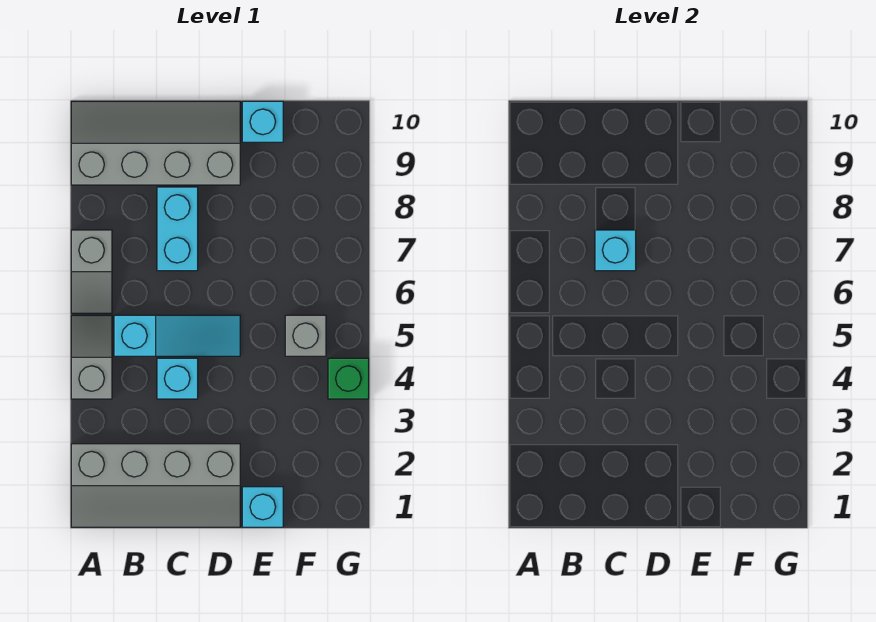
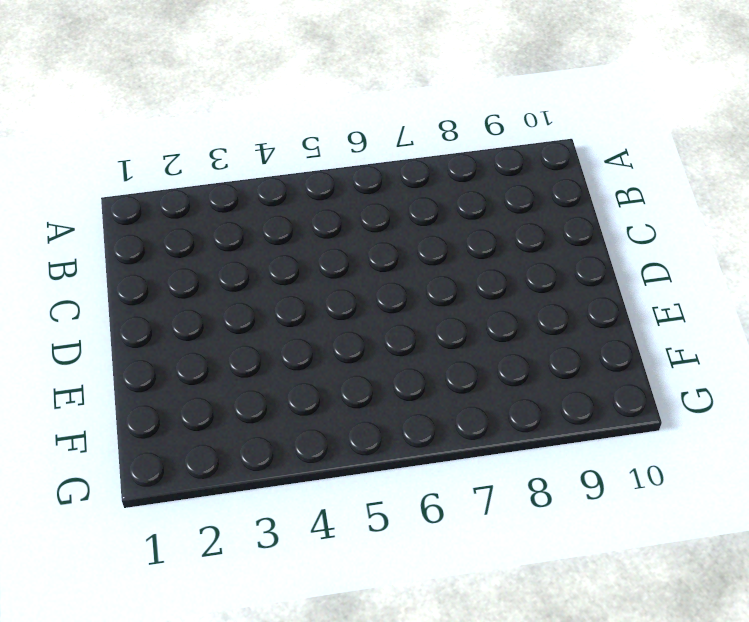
none -> grey slope A1:D2 level 1 top 2
none -> grey slope A4:A5 level 1 top 4
none -> grey slope A6:A7 level 1 top 7

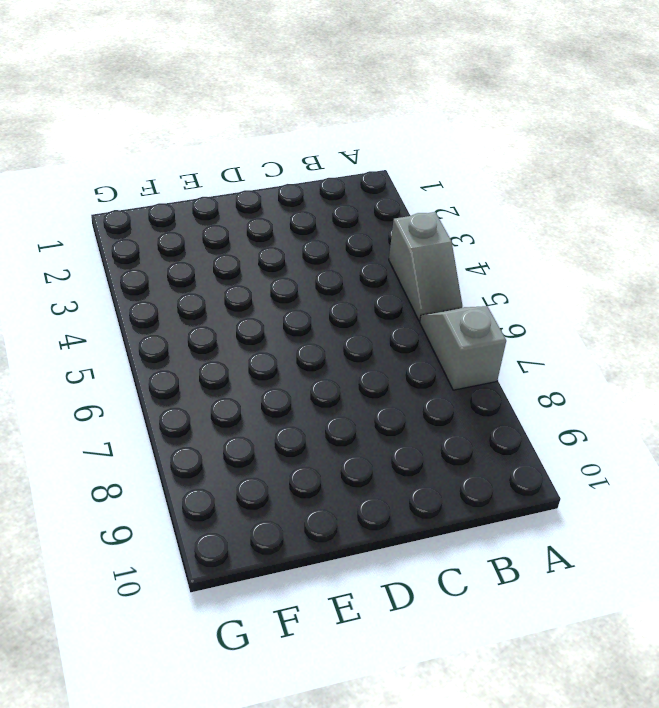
none -> grey slope A1:D2 level 1 top 2
none -> grey slope A9:D10 level 1 top 9
none -> cyan slope B5:D5 level 1 top B

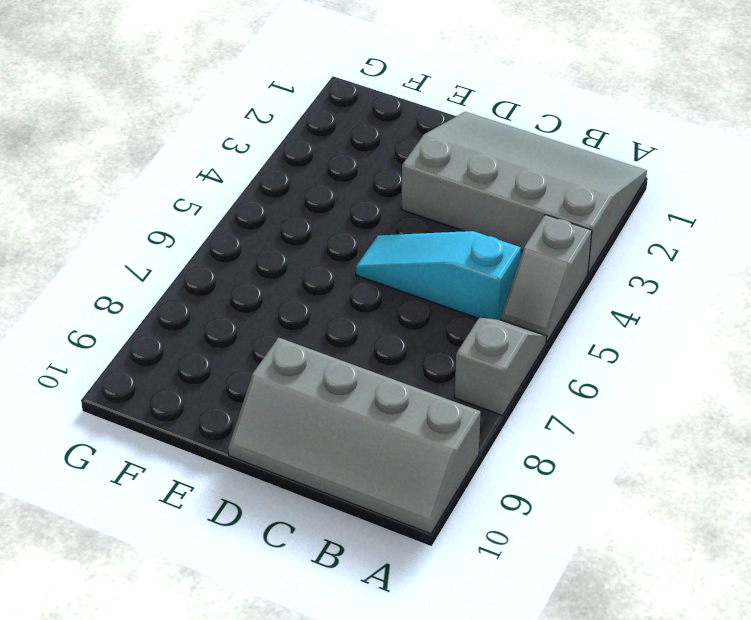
grey slope A1:D3 level 1 top 3 -> grey slope A1:D2 level 1 top 2
none -> cyan brick C4 level 1
none -> cyan brick C7:C8 level 1
none -> cyan brick E1 level 1

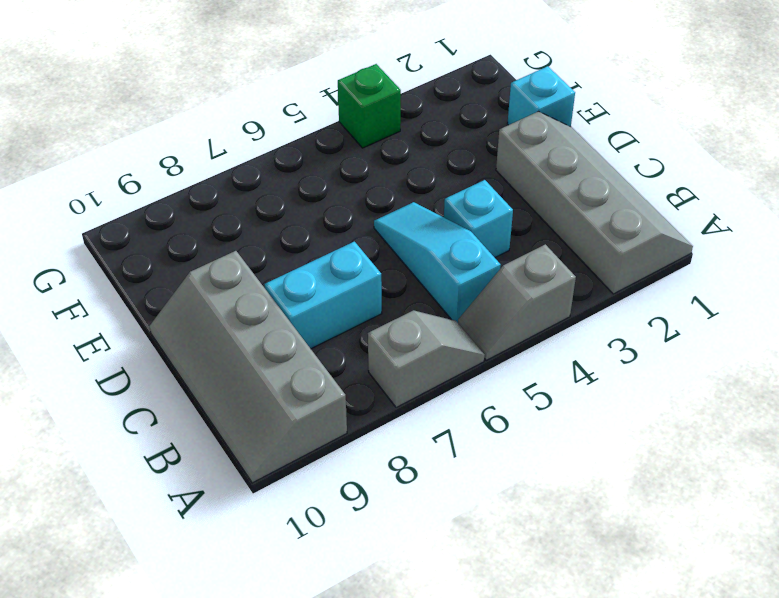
none -> cyan brick E10 level 1
none -> grey brick F5 level 1
none -> cyan brick C7 level 2

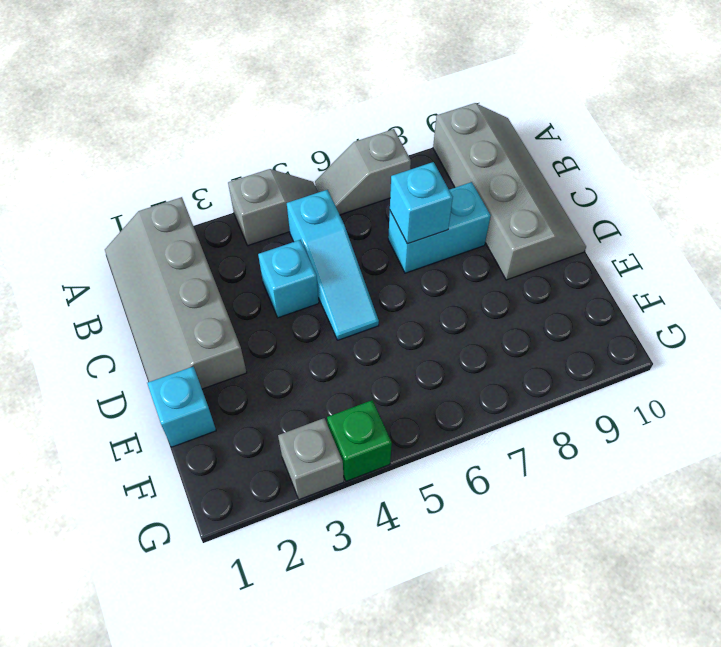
grey brick G3 level 1 -> grey brick F5 level 1
none -> cyan brick E10 level 1

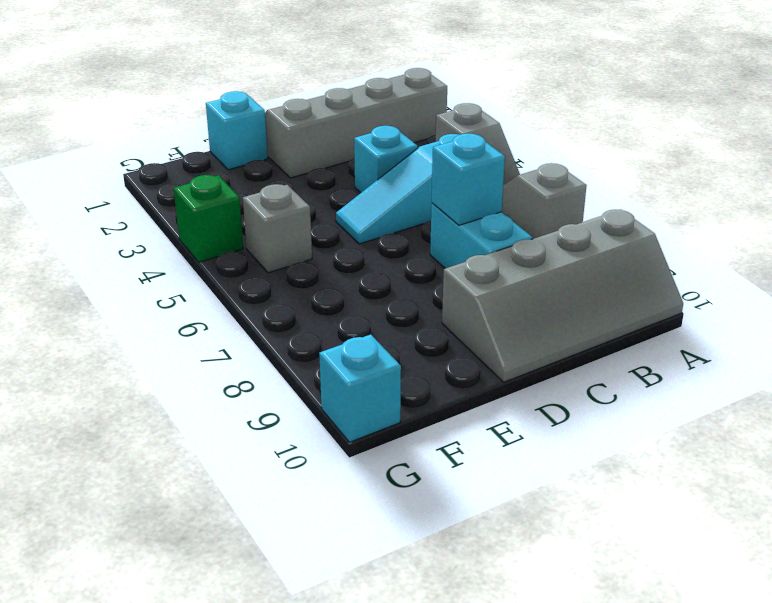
cyan brick G10 level 1 -> cyan brick E10 level 1

